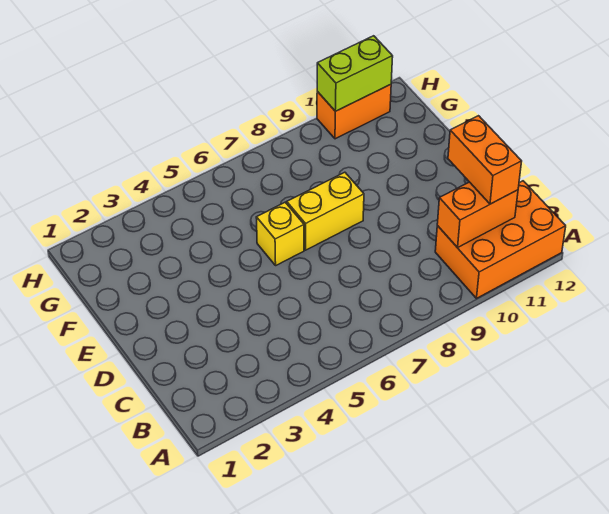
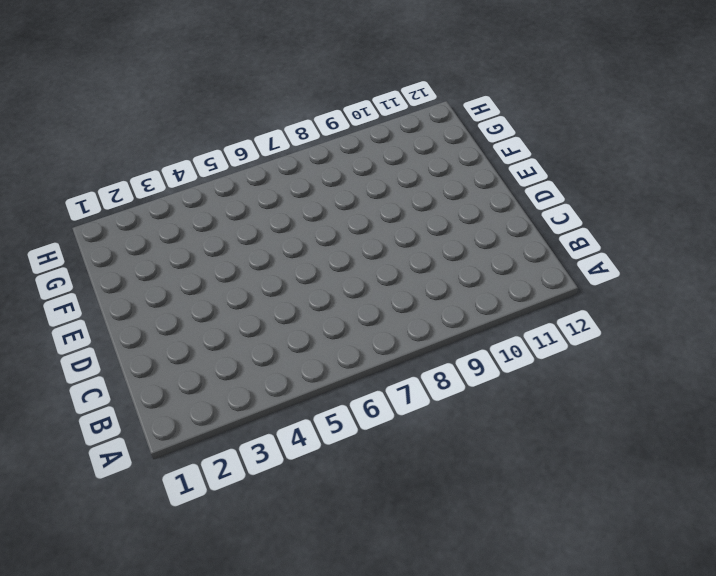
none -> orange brick A10:B12 level 1
none -> yellow brick E6 level 1

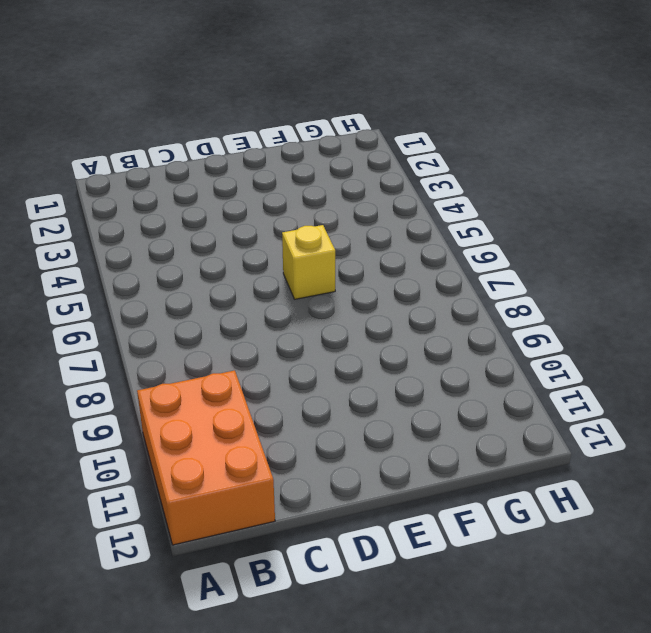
none -> yellow brick E7:E8 level 1
none -> orange brick H10:H11 level 1

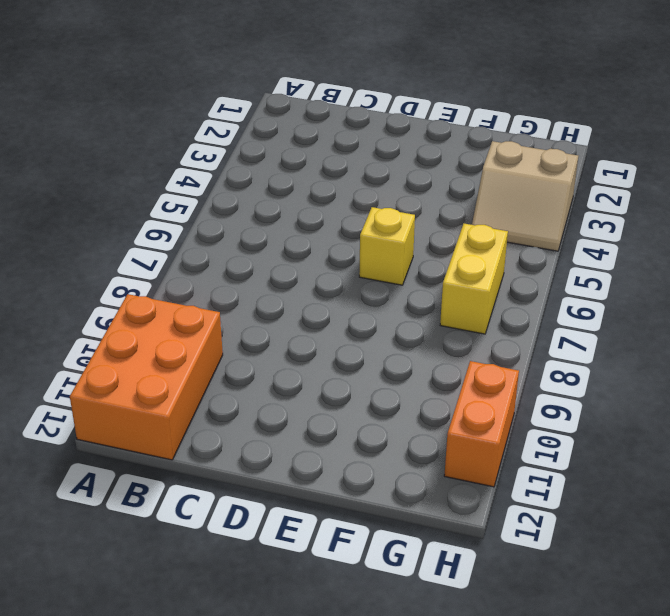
tan slope G3:H4 level 1 top 3 -> none
yellow brick G6:G7 level 1 -> yellow brick E7:E8 level 1
none -> orange brick B10:B11 level 2
none -> lime brick H10:H11 level 2

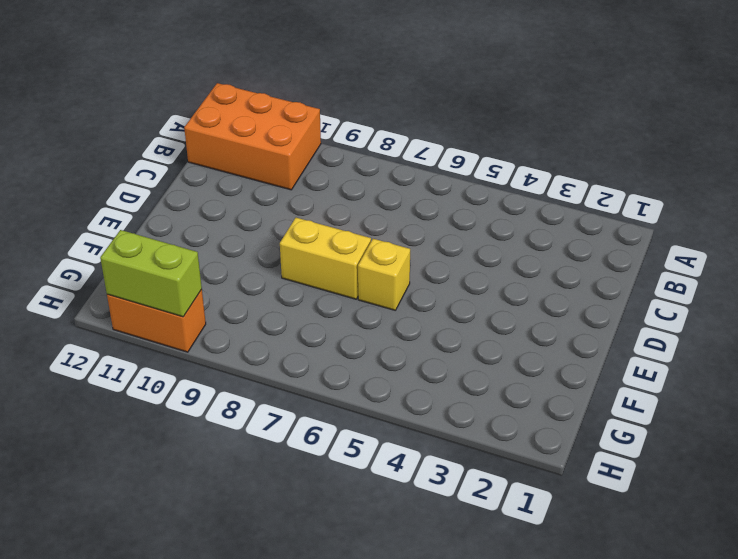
none -> orange brick B10:B11 level 2
none -> orange brick B11:C11 level 3

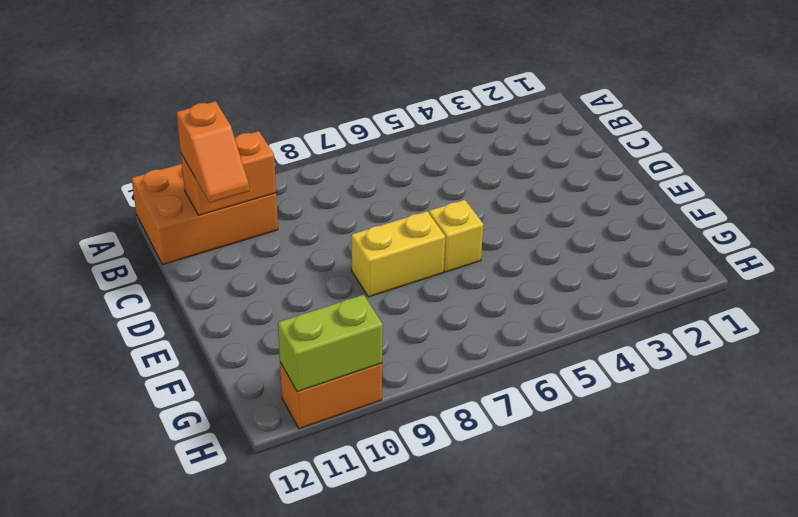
orange slope B11:C11 level 3 top B -> orange brick B11:C11 level 3

